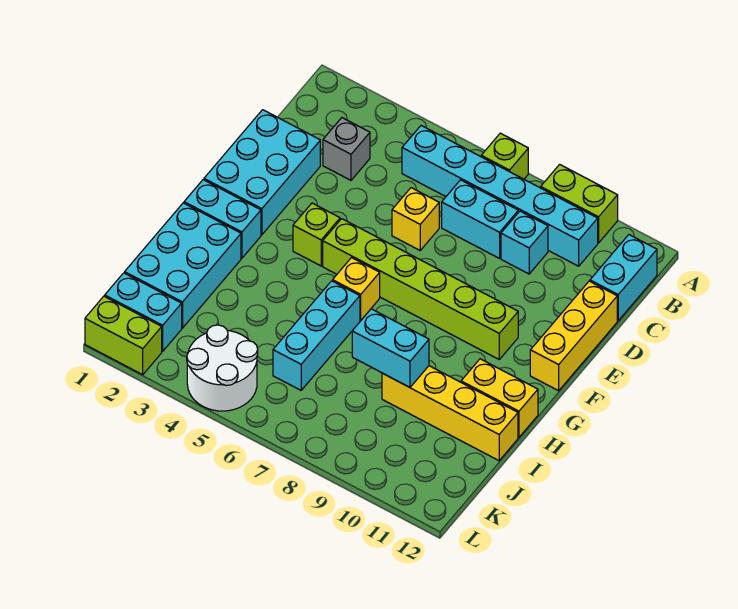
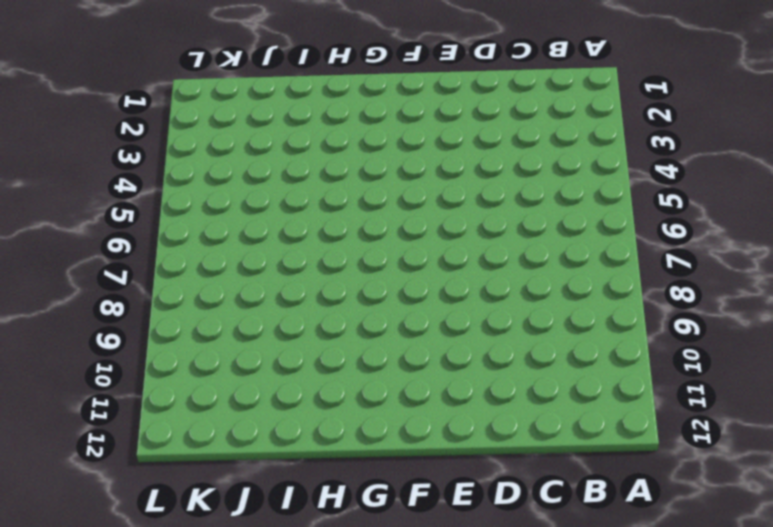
none -> lime brick A7 level 1
none -> lime brick A9:A10 level 1
none -> cyan brick B5:B10 level 1

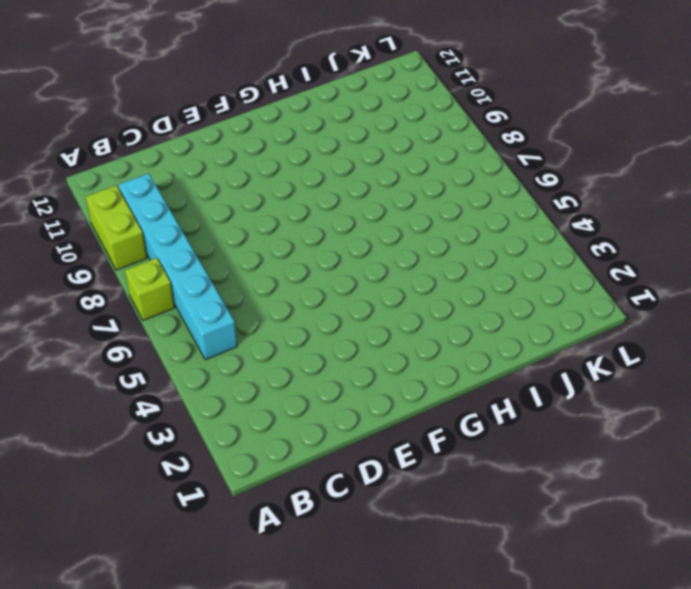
none -> cyan brick B12:C12 level 1
none -> grey brick C3 level 1
none -> cyan brick C7:C8 level 1

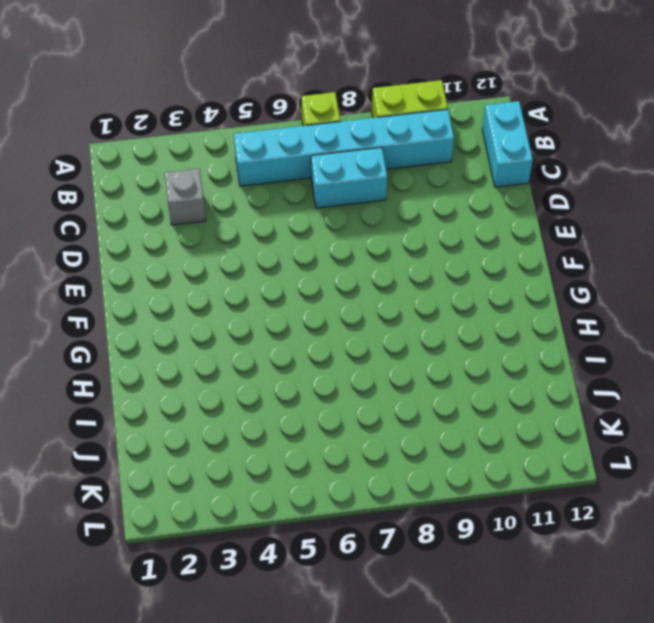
none -> cyan brick C9 level 1
none -> cyan brick D1:F2 level 1
none -> yellow brick D6 level 1

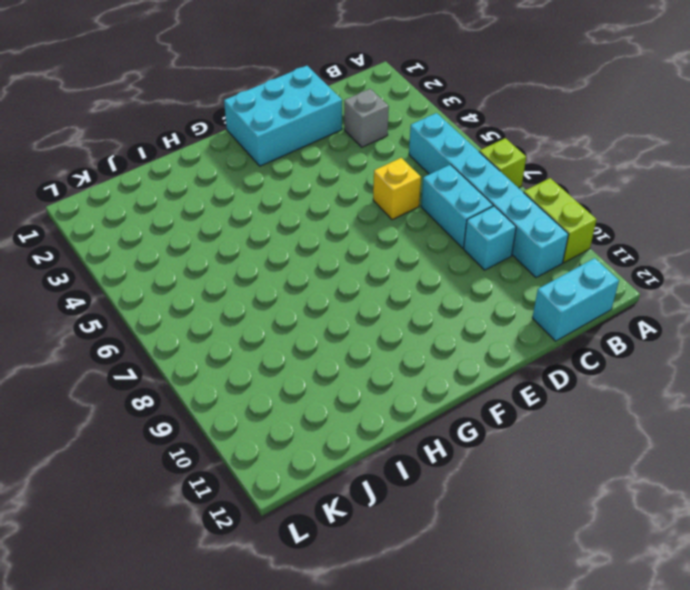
none -> yellow brick D12:F12 level 1
none -> lime brick F4 level 1
none -> lime brick F5:F10 level 1

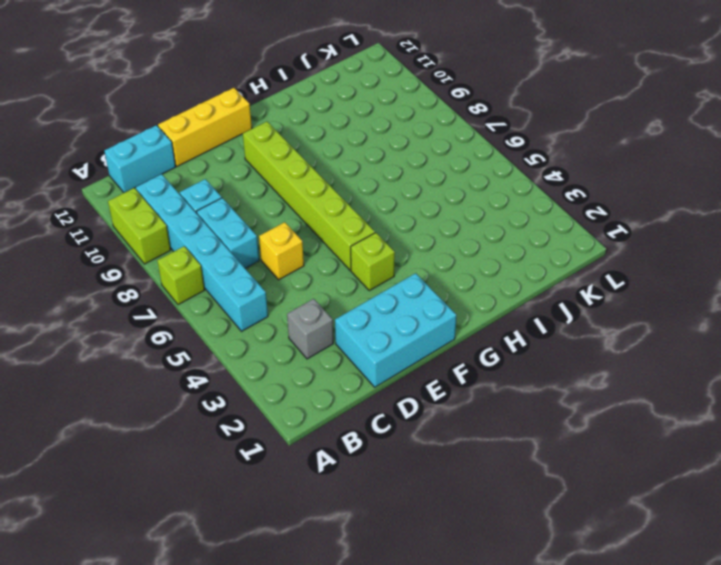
none -> cyan brick G1:G2 level 1
none -> yellow brick G6 level 1
none -> cyan brick H1:J2 level 1

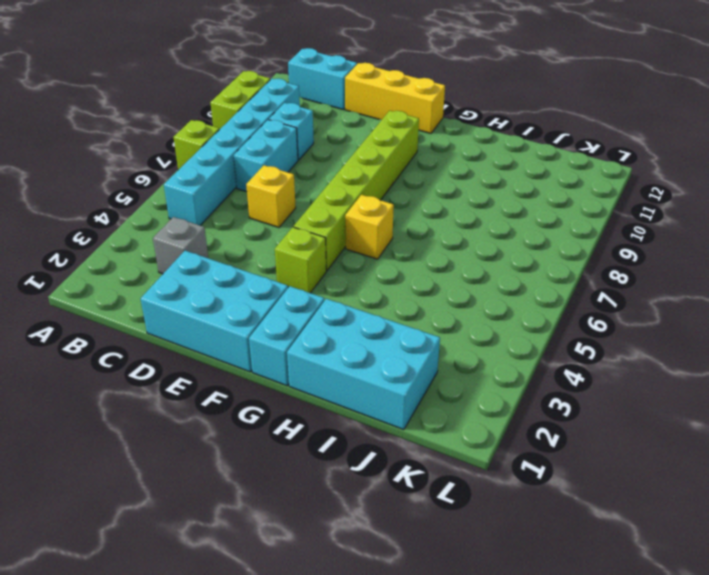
none -> cyan brick H6:J6 level 1
none -> yellow brick H11:H12 level 1
none -> yellow brick I9:I12 level 1

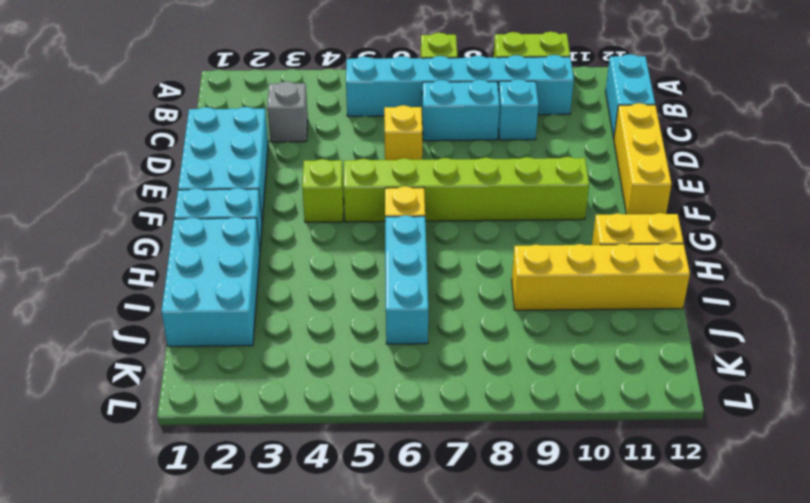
none -> cyan brick K1:K2 level 1
none -> white round brick K4:L5 level 1
none -> lime brick L1:L2 level 1

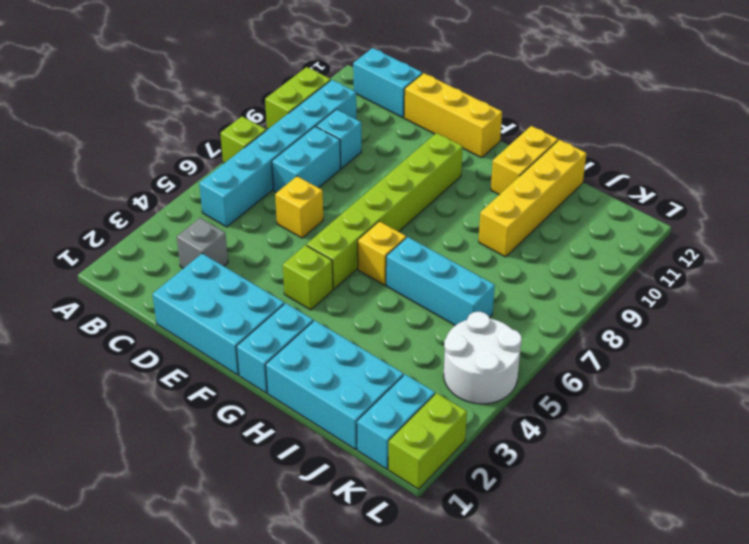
none -> cyan brick I8:I9 level 2

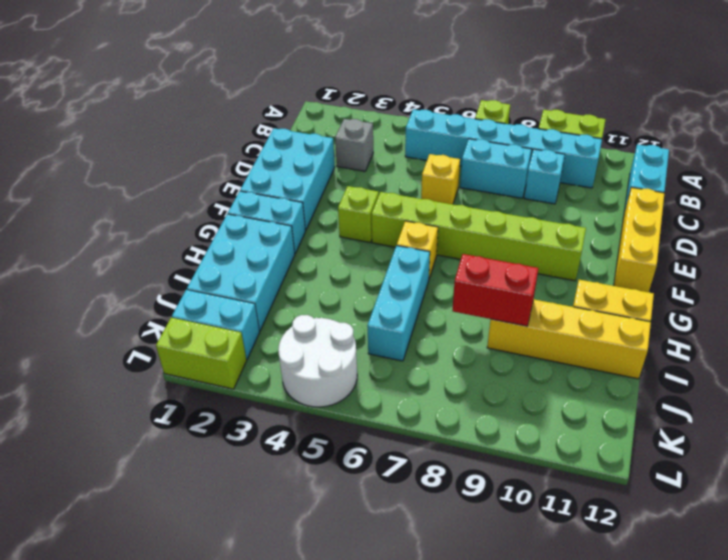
red brick I8:I9 level 2 -> cyan brick I8:I9 level 2

